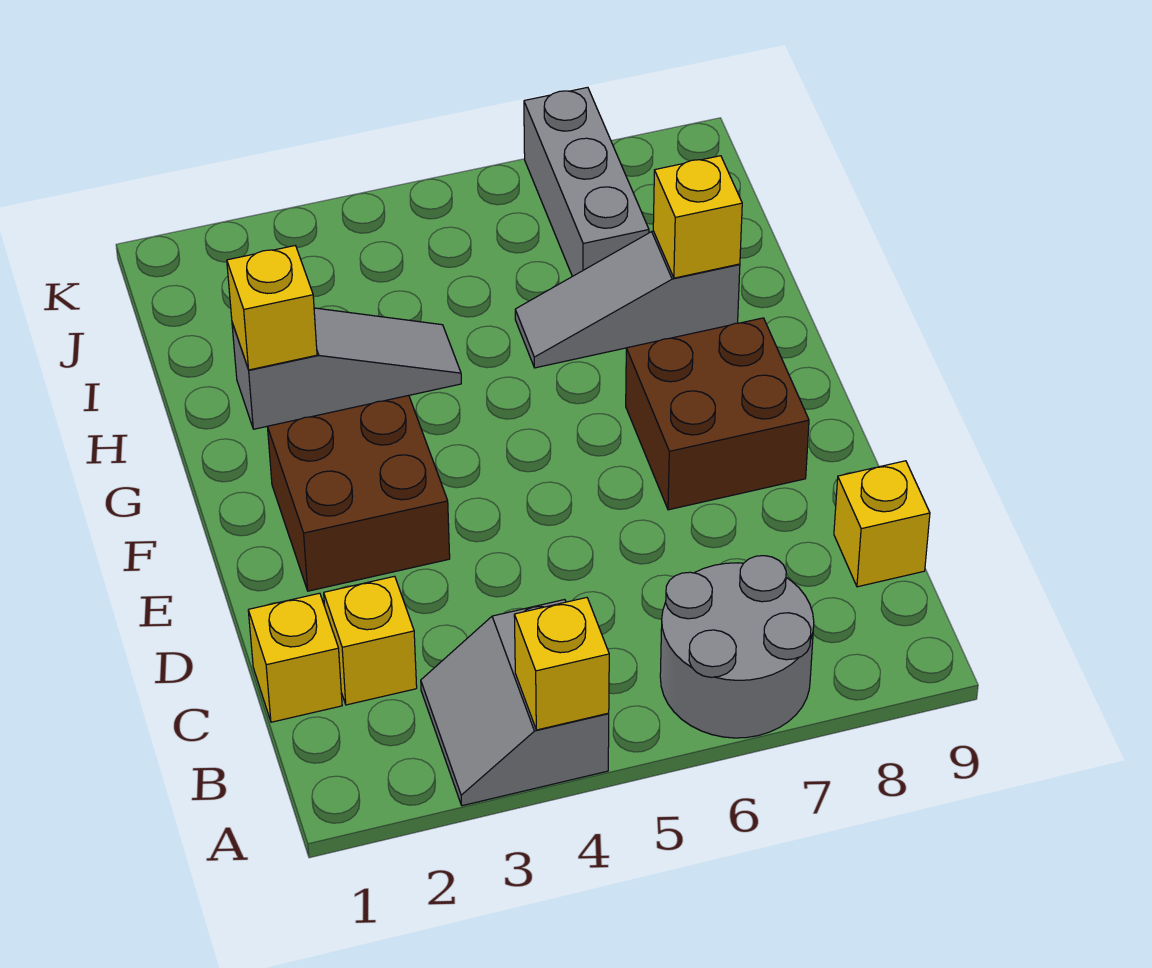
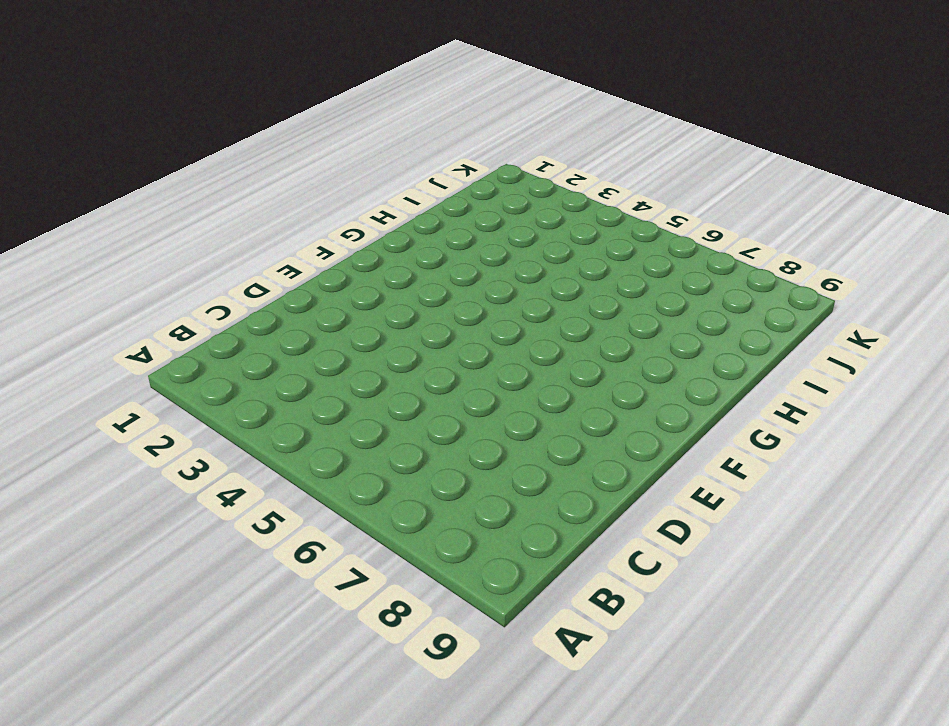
none -> grey slope A3:B4 level 1 top 4
none -> grey round brick A6:B7 level 1
none -> yellow brick C1 level 1

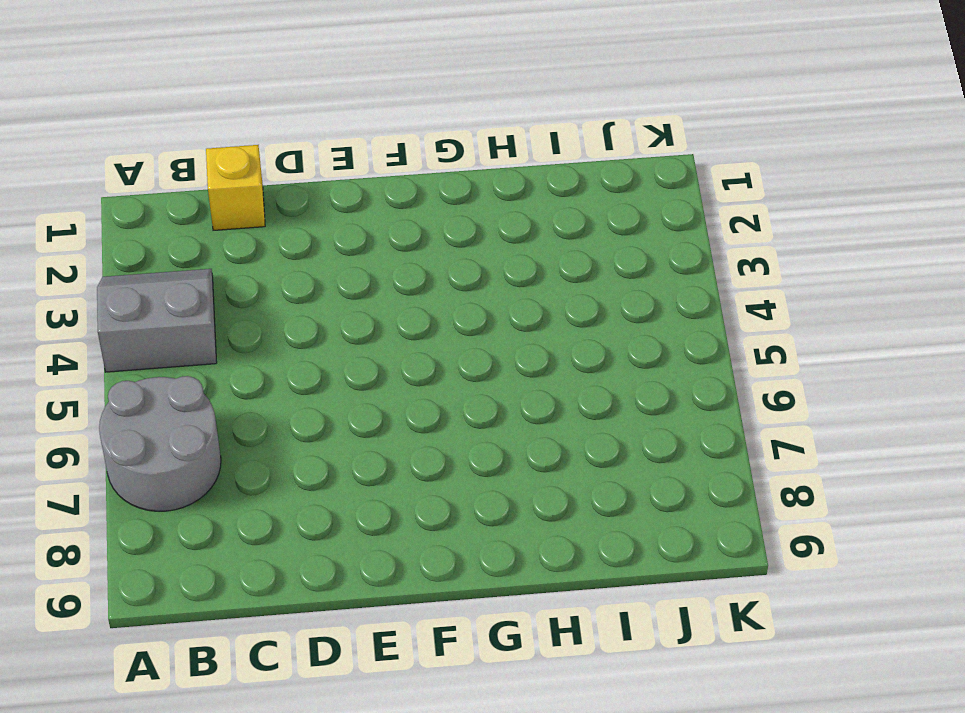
none -> yellow brick C2 level 1
none -> yellow brick C9 level 1
none -> brown brick E2:F3 level 1

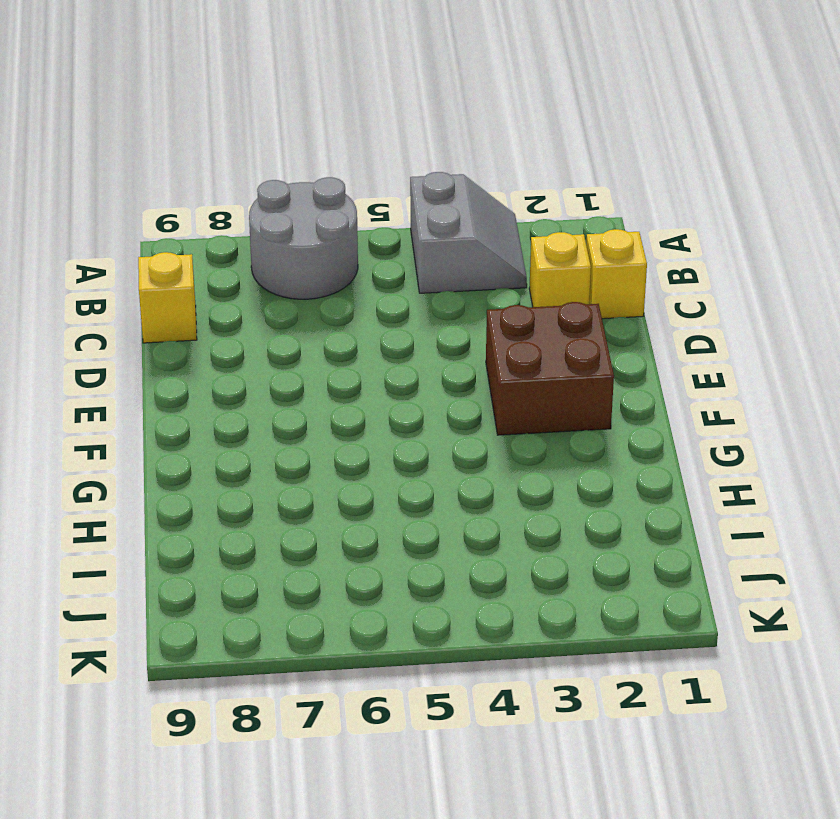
none -> brown brick E7:F8 level 1
none -> grey slope H2:H4 level 1 top 2
none -> grey slope H6:H8 level 1 top 8

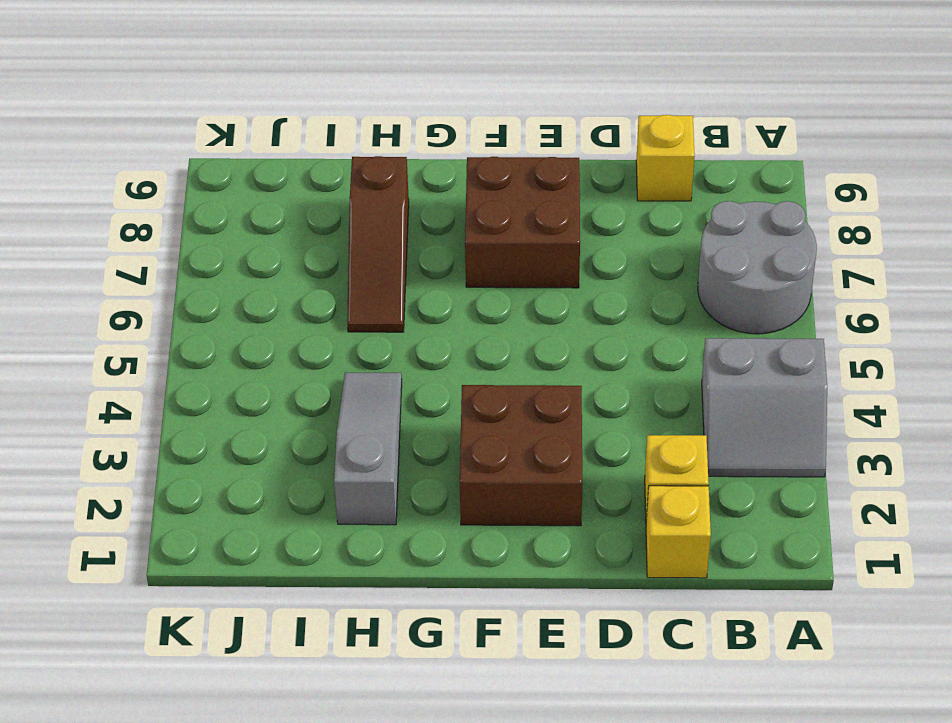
brown slope H6:H8 level 1 top 8 -> grey slope H6:H8 level 1 top 8
none -> grey brick I7:K7 level 1
none -> yellow brick A4 level 2
none -> yellow brick H2 level 2

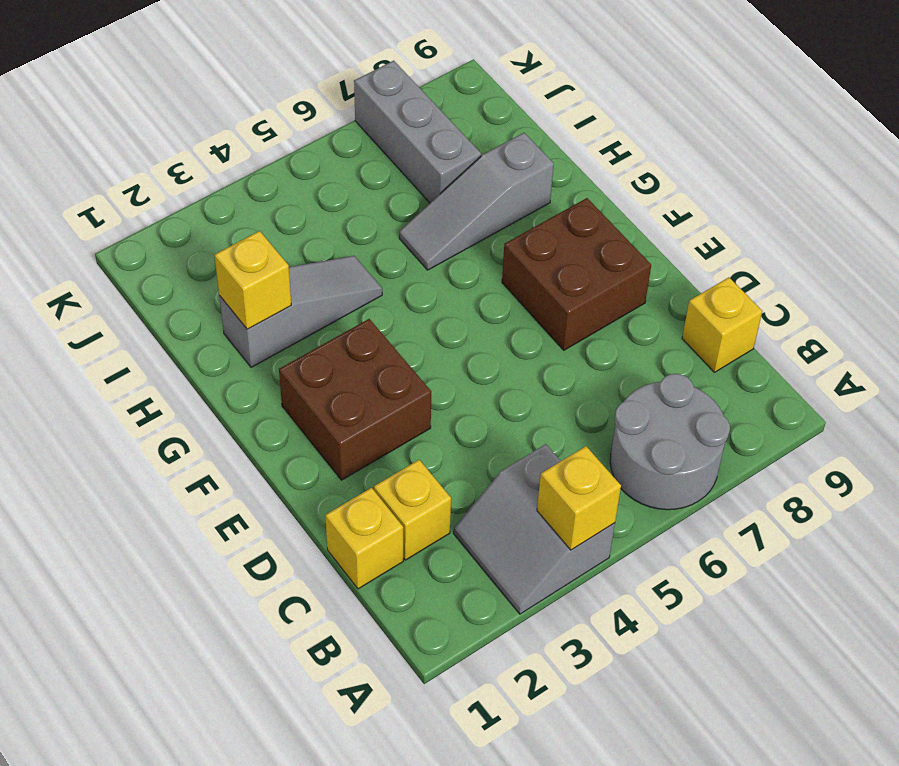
none -> yellow brick H8 level 2

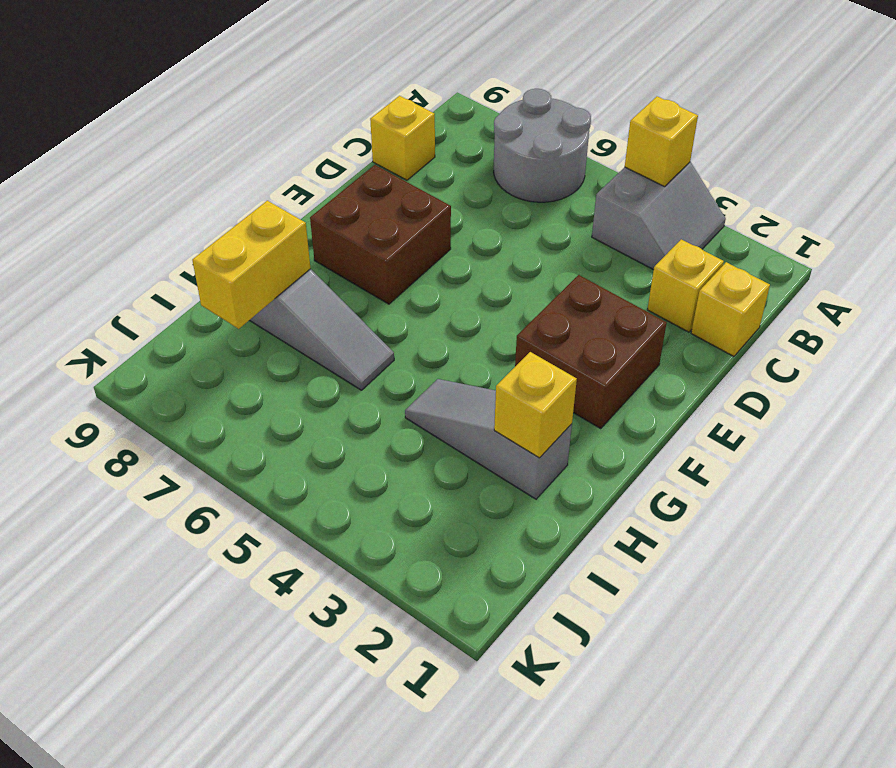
yellow brick H8:I8 level 2 -> yellow brick H8 level 2
none -> grey brick I7:K7 level 1

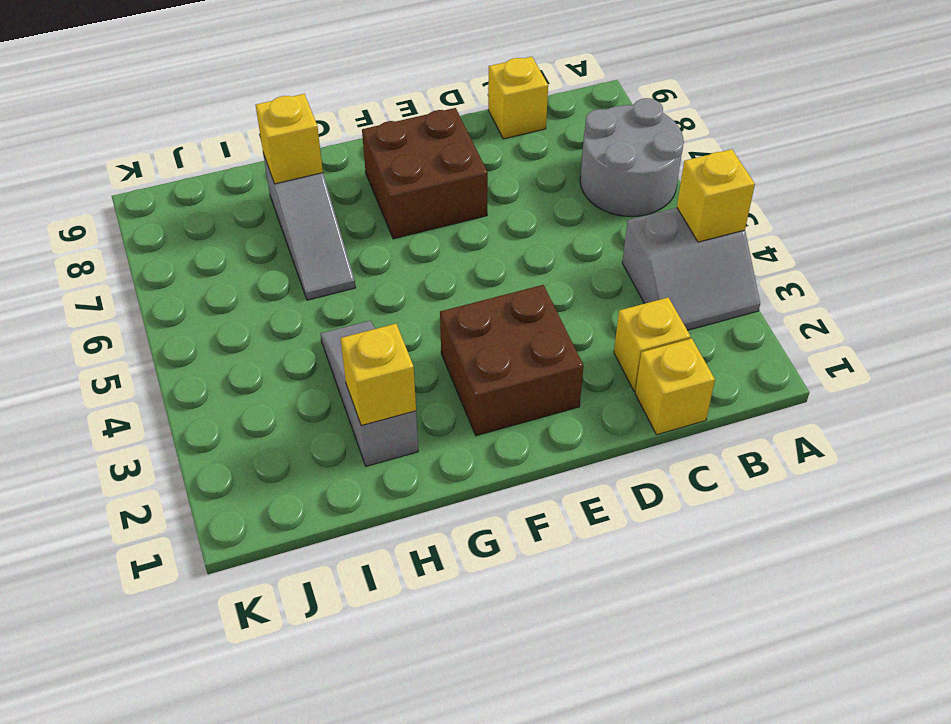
none -> grey brick I7:K7 level 1

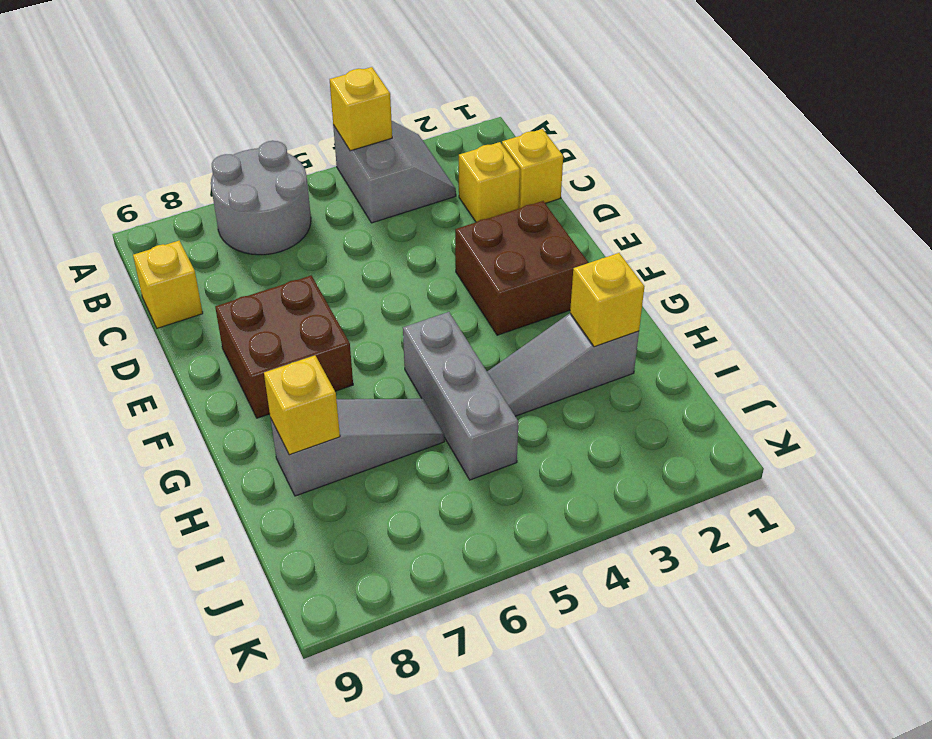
grey brick G5:I5 level 1 -> grey brick I7:K7 level 1

